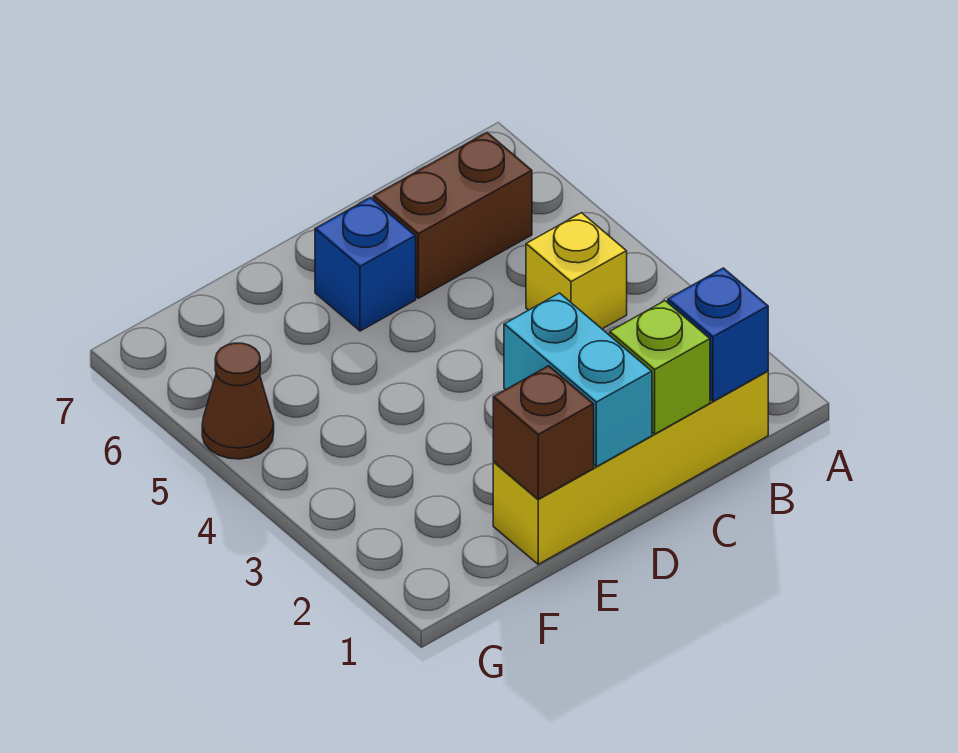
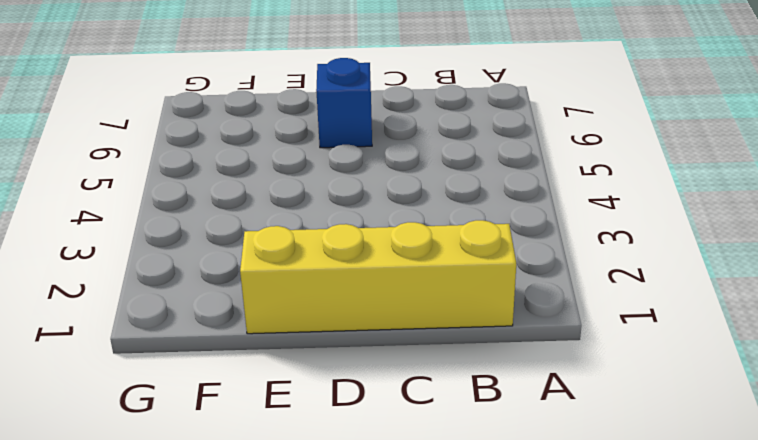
none -> yellow brick B4 level 1
none -> brown brick B6:C6 level 1

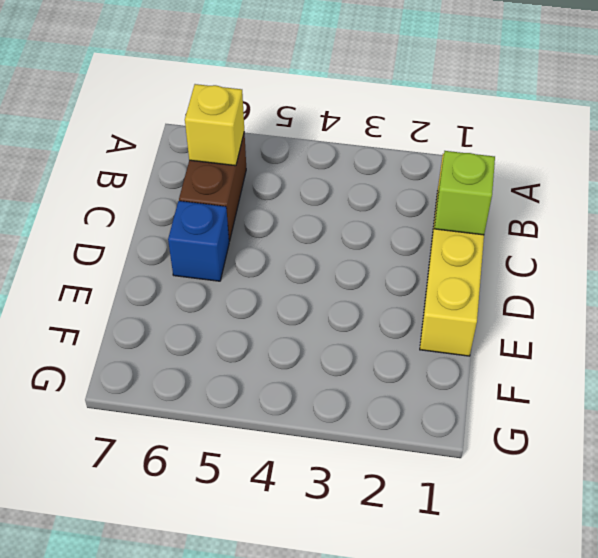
yellow brick B6 level 2 -> yellow brick B4 level 1
none -> brown cone G5 level 1
none -> blue brick B1 level 2

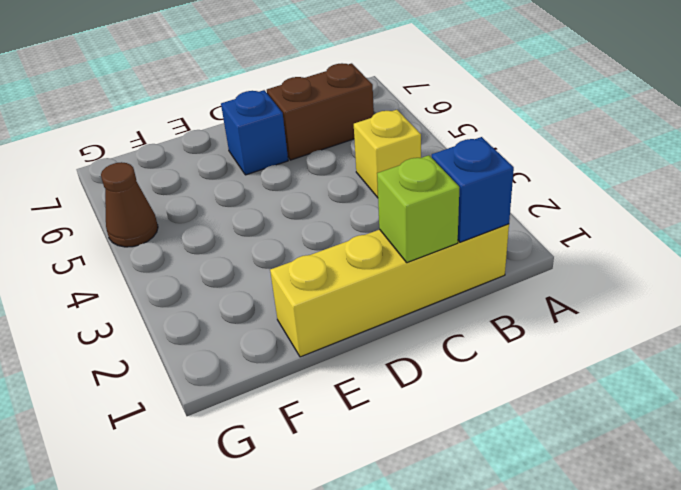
none -> cyan brick D1:D2 level 2
none -> brown brick E1 level 2

